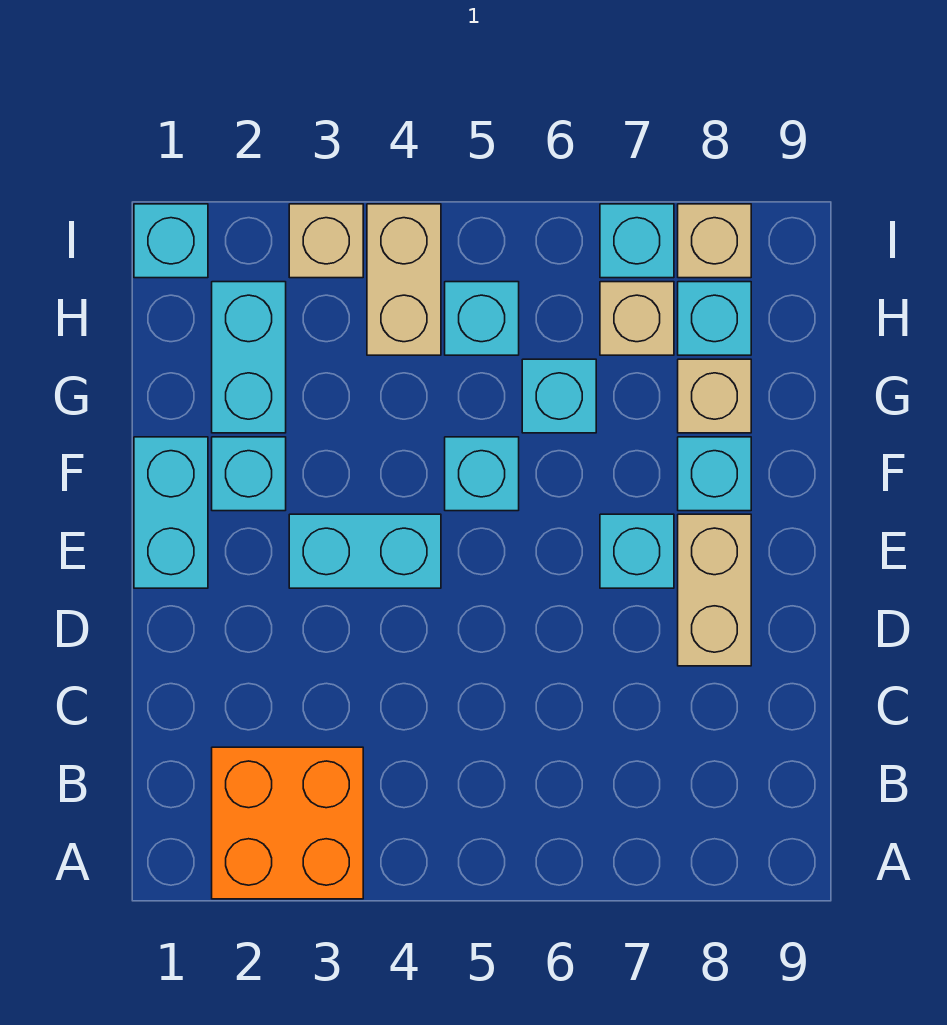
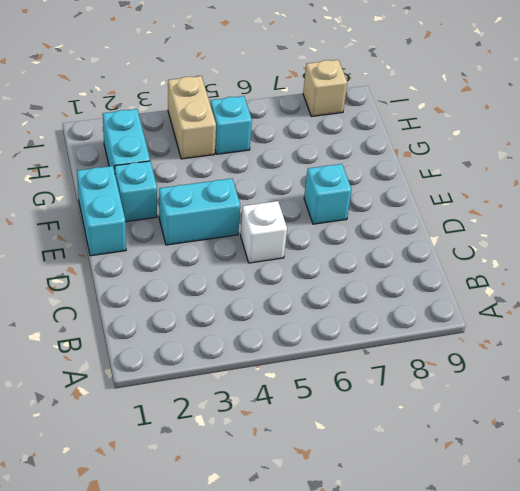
white brick D5 level 1 -> none
none -> orange brick A2:B3 level 1
none -> tan brick D8:E8 level 1
none -> cyan brick F5 level 1

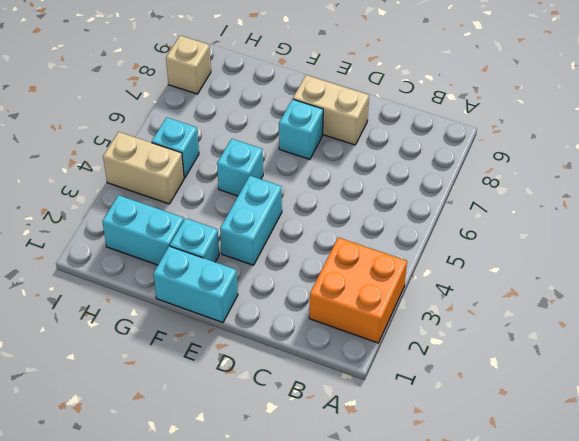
none -> cyan brick F8 level 1
none -> cyan brick G6 level 1
none -> tan brick G8 level 1

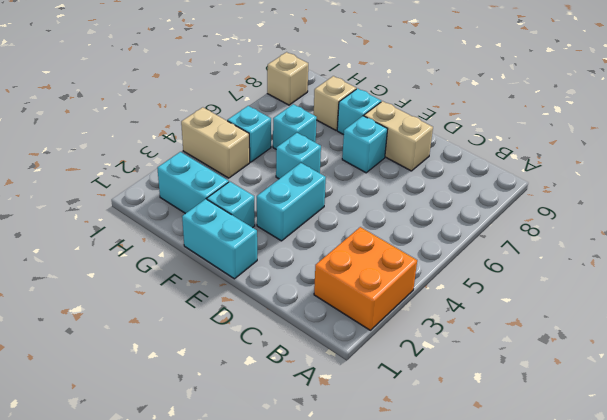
none -> tan brick H7 level 1
none -> cyan brick H8 level 1
none -> cyan brick I1 level 1

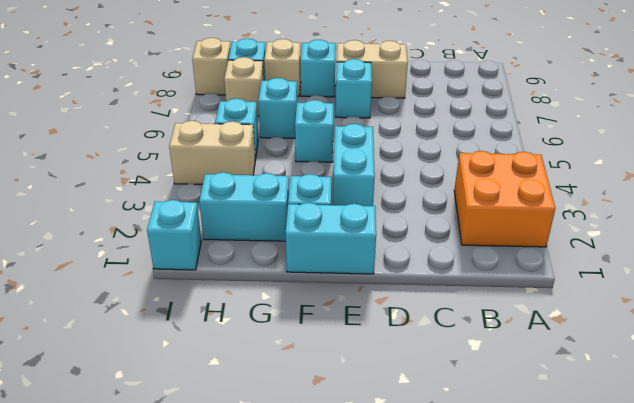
none -> tan brick I3 level 1
none -> cyan brick I7 level 1

